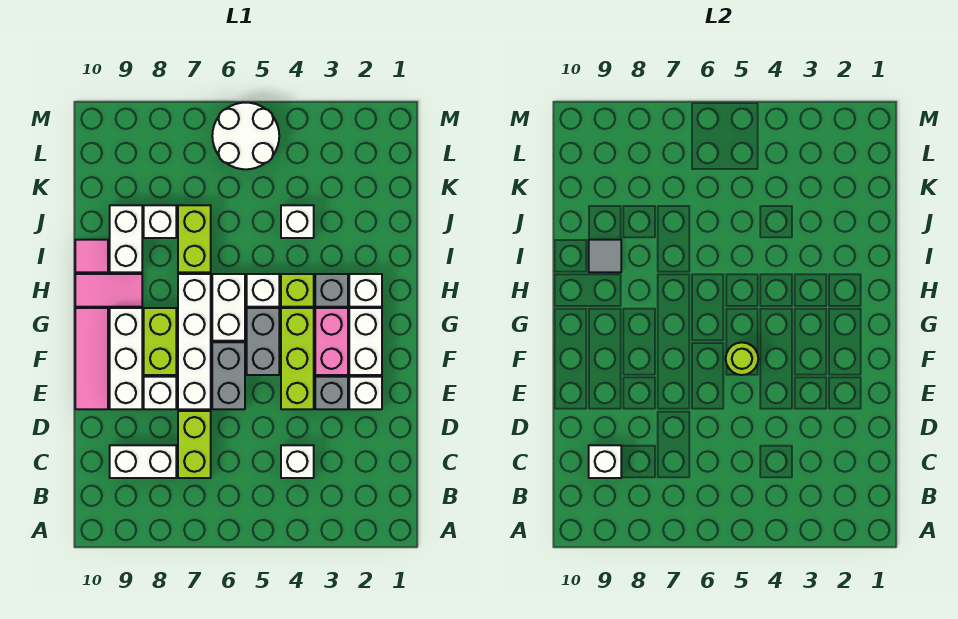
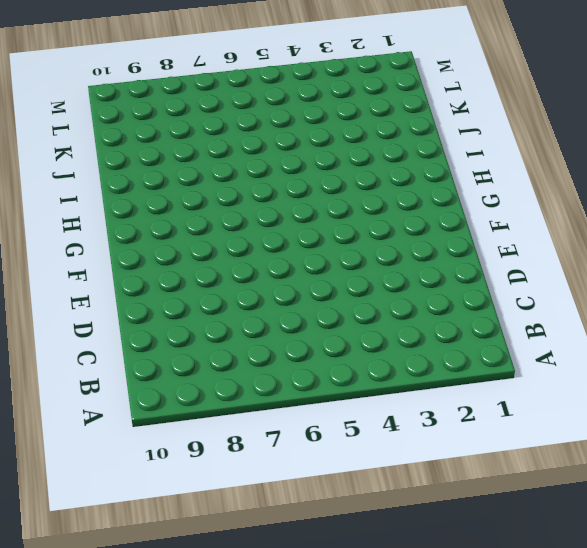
none -> white brick C4 level 1
none -> lime brick C7:D7 level 1
none -> white brick C8:C9 level 1
none -> white brick E2 level 1

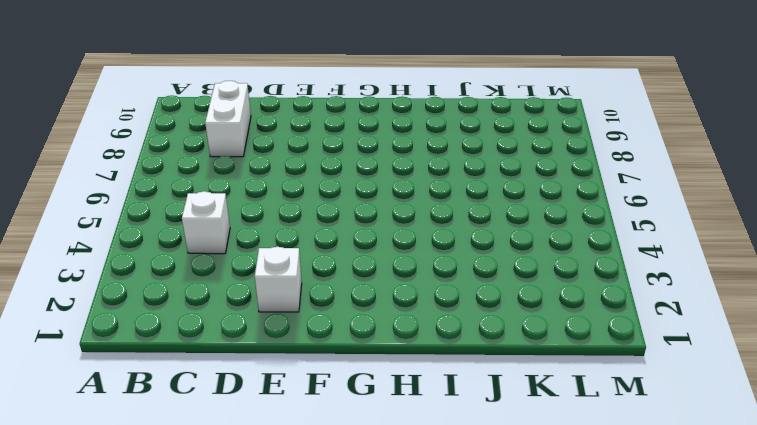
none -> lime brick C7:D7 level 1
none -> grey brick E3 level 1
none -> lime brick E4:G4 level 1
none -> grey brick E6:F6 level 1

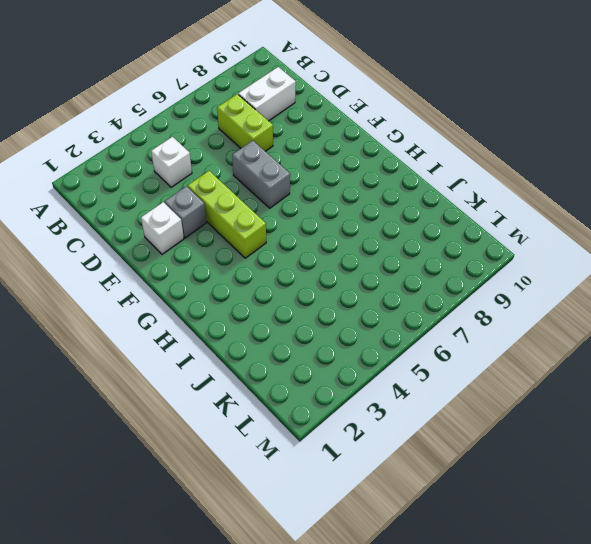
none -> white brick E7:H7 level 1
none -> white brick E8 level 1
none -> white brick E9:G9 level 1
none -> pink tile E10:G10 level 1

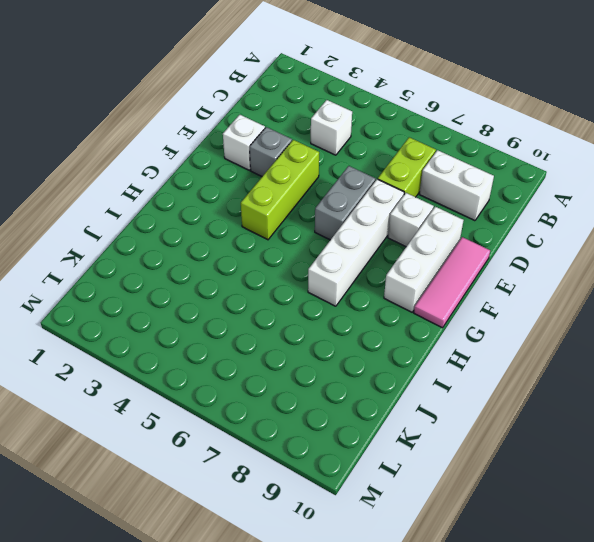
none -> white brick F2:G2 level 1
none -> pink brick F3:G3 level 1
none -> grey brick F5:G5 level 1
none -> lime brick F8:G8 level 1

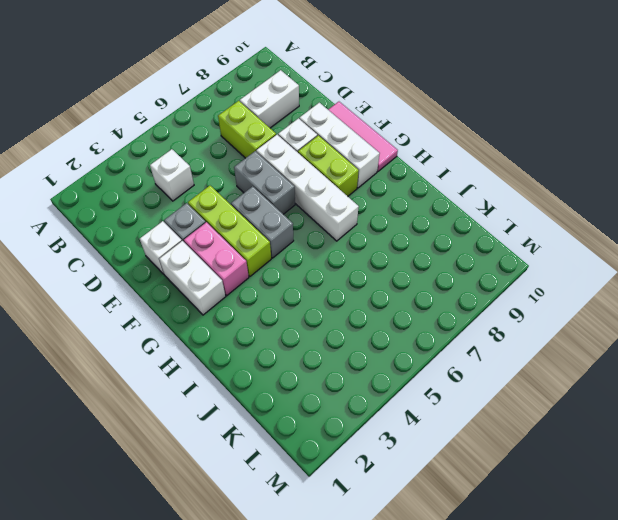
none -> white brick G6:H6 level 1
none -> white brick H2 level 1
none -> grey brick H3 level 1
none -> lime brick H4 level 1

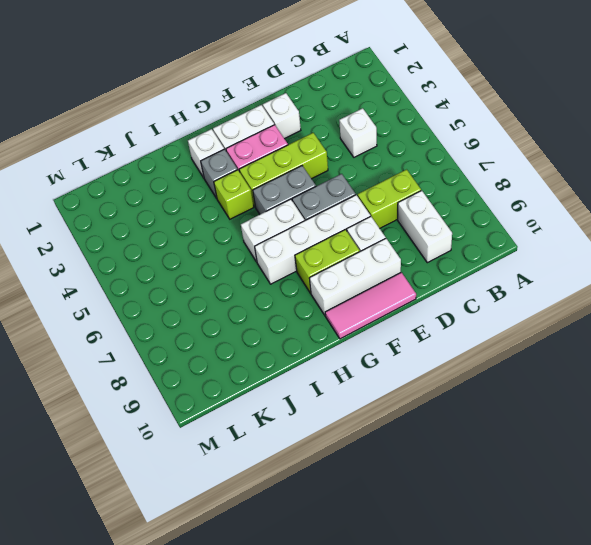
none -> grey brick E3 level 1
none -> white brick H5 level 1
none -> pink tile H9:H10 level 1
none -> lime brick I7:J7 level 1

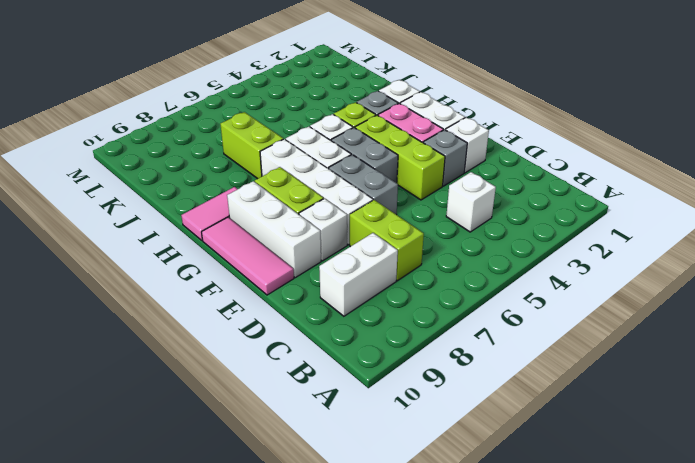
none -> white brick I9:J9 level 1
none -> pink tile I10 level 1
none -> white brick J4 level 1
none -> white brick J8 level 1

